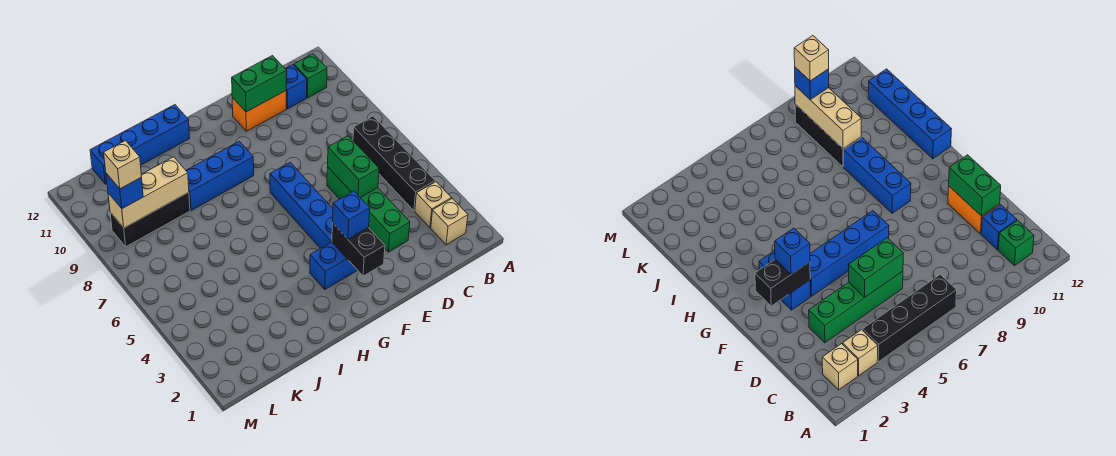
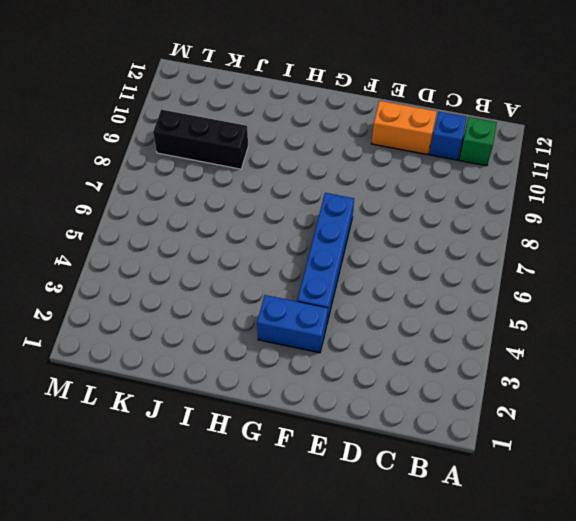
none -> tan brick B2 level 1
none -> tan brick B3 level 1
none -> black brick B4:B7 level 1

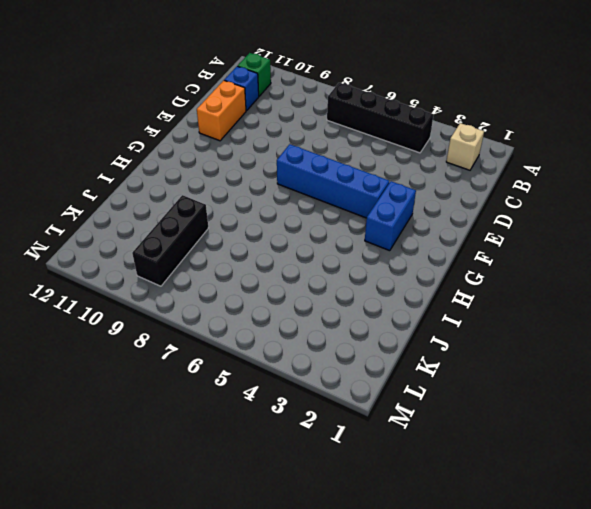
none -> tan brick B3 level 1
none -> green brick D3:D6 level 1
none -> blue brick G9:I9 level 1

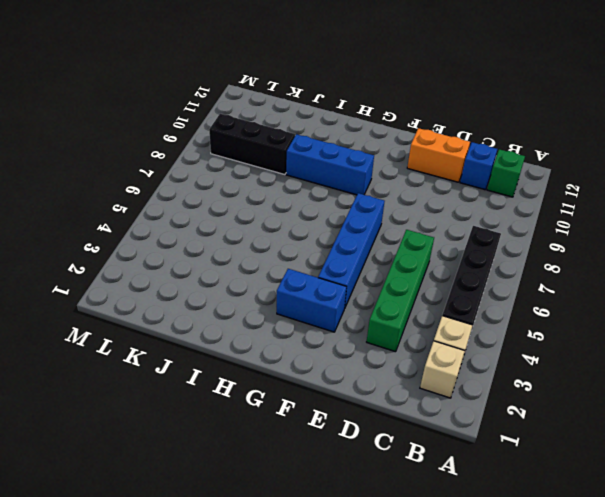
none -> blue brick H12:K12 level 1
none -> green brick D5:D6 level 2
none -> green brick D11:E11 level 2

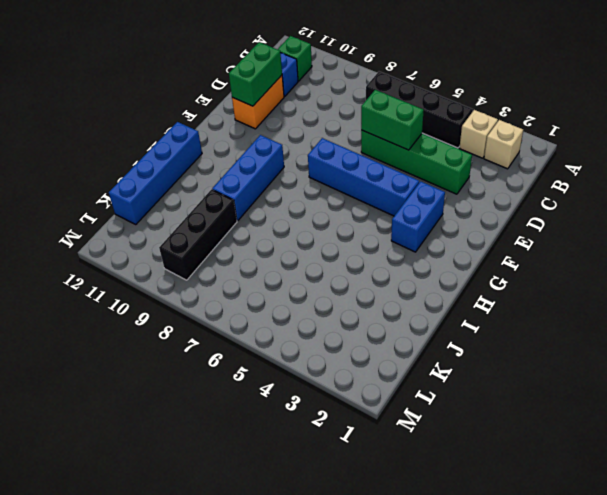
none -> black brick F2:F3 level 2
none -> tan brick J9:L9 level 2
none -> blue brick F3 level 3

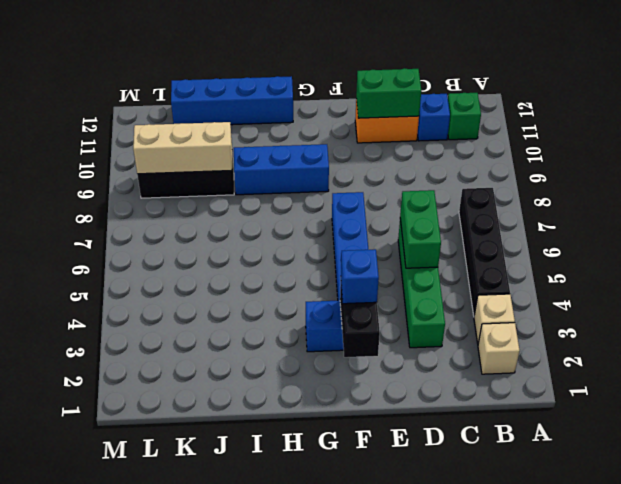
none -> blue brick L9 level 3
none -> tan brick L9 level 4

